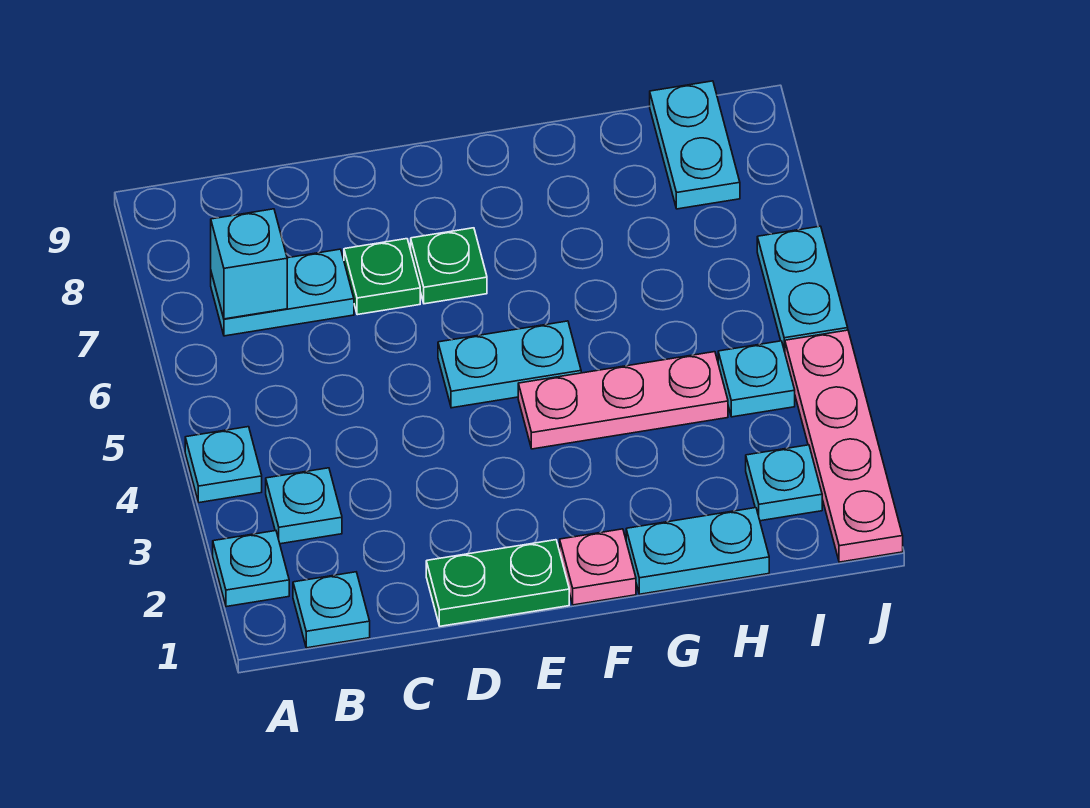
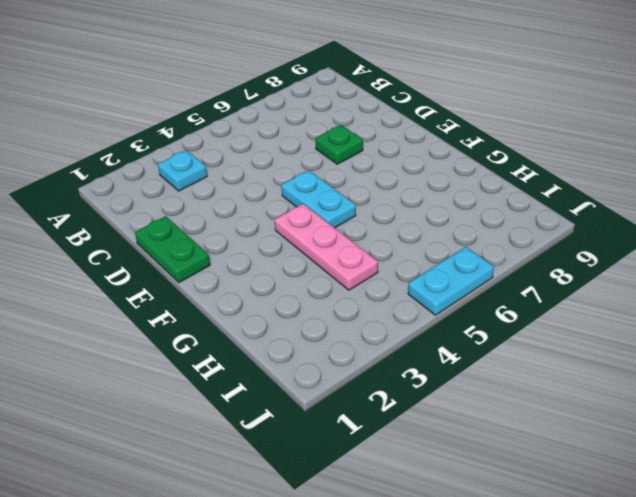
none -> cyan plate A2 level 1
none -> cyan plate A4 level 1
none -> cyan plate B1 level 1

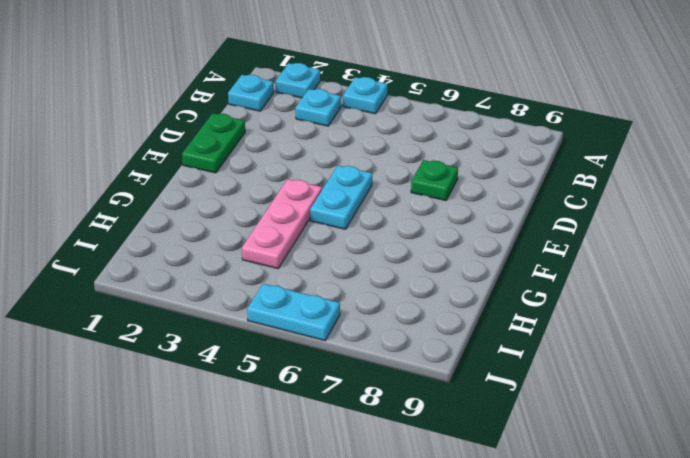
none -> cyan plate B7:C7 level 1
none -> green plate E7 level 1
none -> pink plate F1 level 1

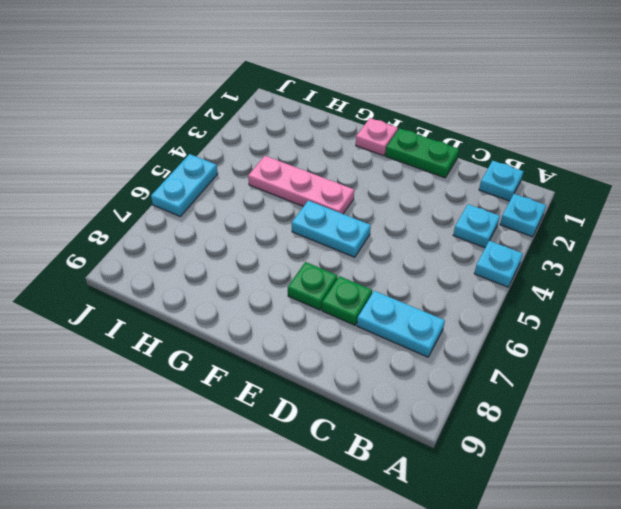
none -> cyan plate G1:H1 level 1
none -> cyan plate I2 level 1
none -> cyan plate I4 level 1

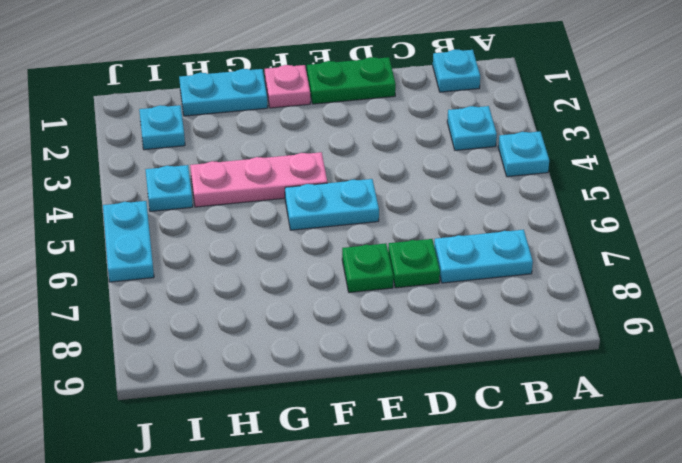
none -> cyan plate A2 level 1
none -> cyan plate I8:I9 level 1
none -> pink plate J1:J4 level 1

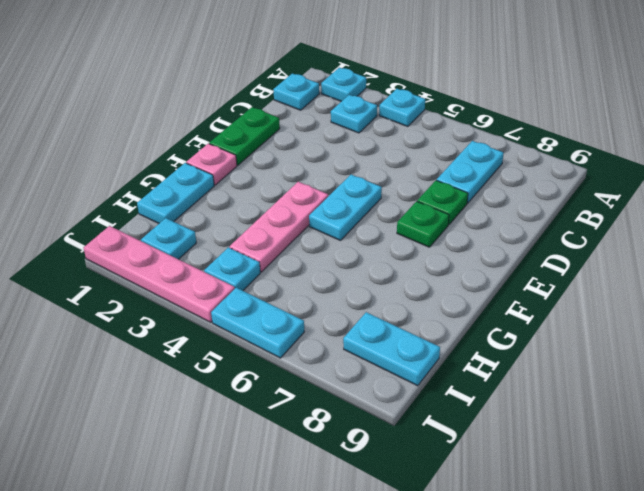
none -> cyan brick B7 level 2

